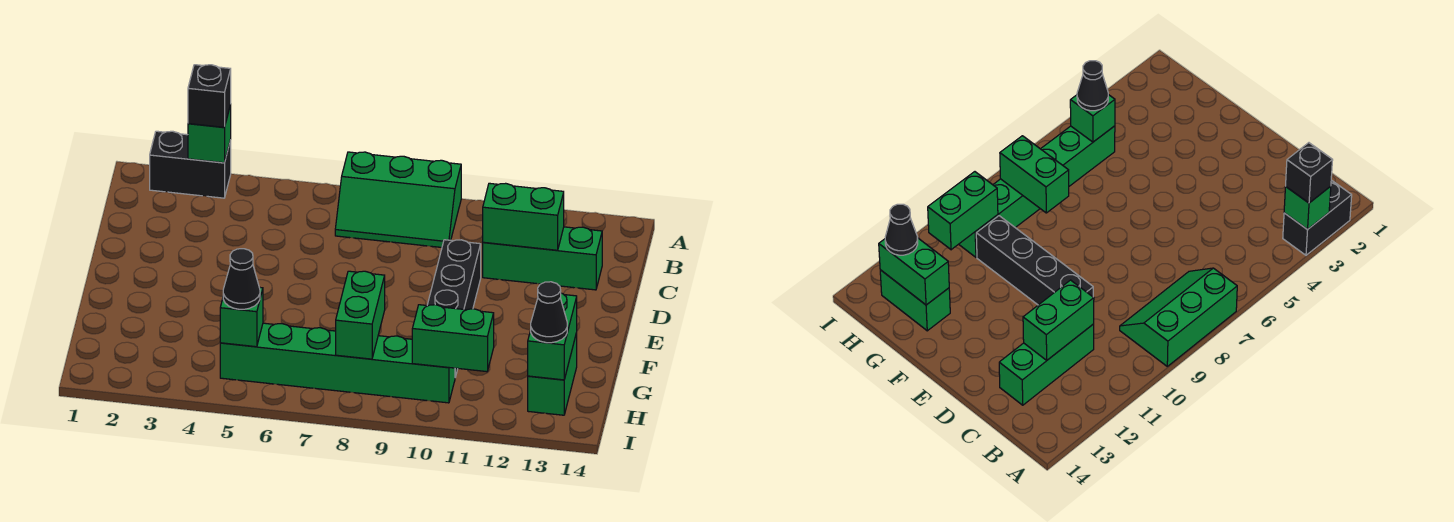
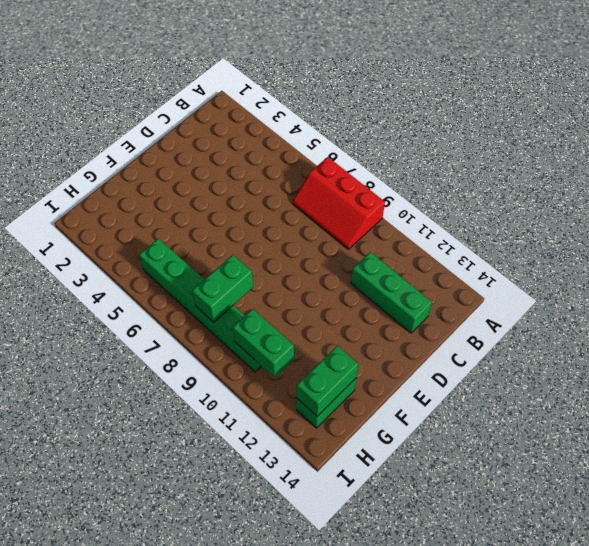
red slope A7:B9 level 1 top A -> green slope A7:B9 level 1 top A
none -> black brick A2:A3 level 1
none -> black brick D10:G10 level 1
none -> green brick A3 level 2

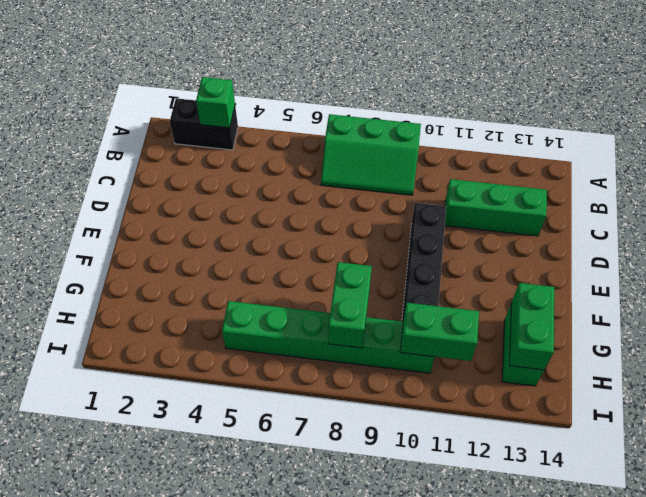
none -> green brick C11:C12 level 2
none -> green brick H5 level 2
none -> black brick A3 level 3

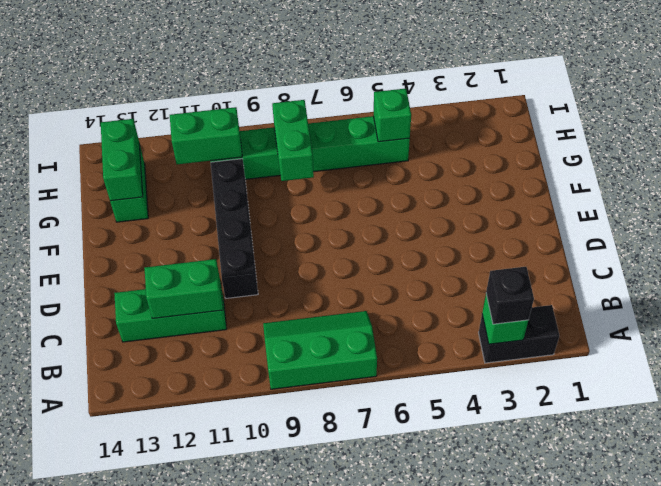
none -> black cone H5 level 3
none -> black cone H13 level 3

